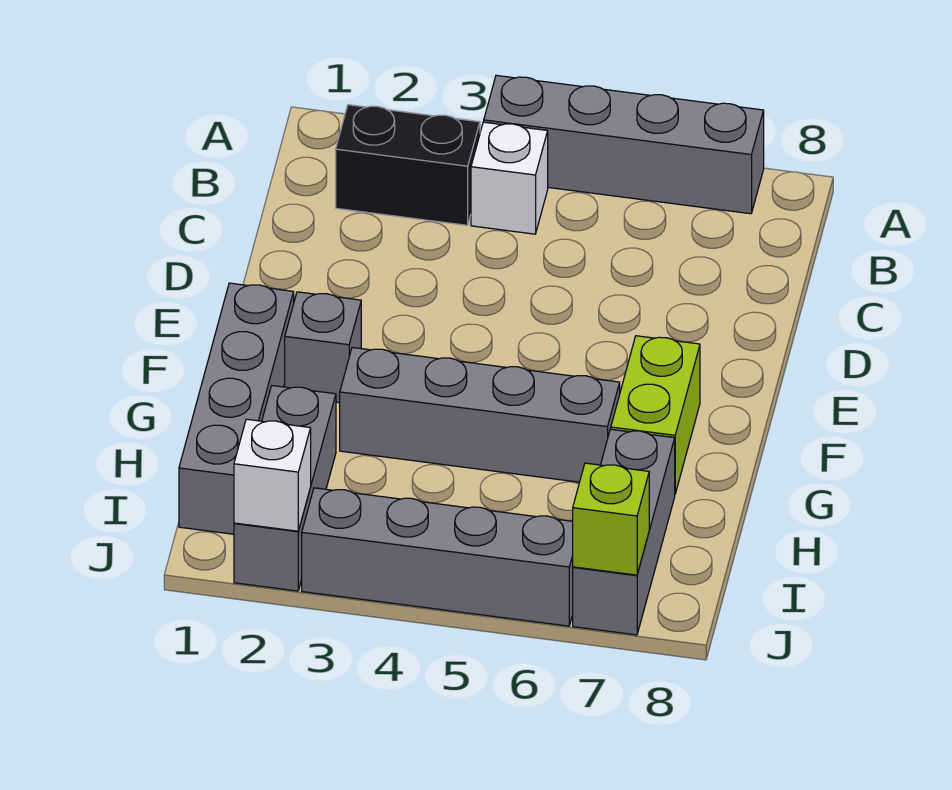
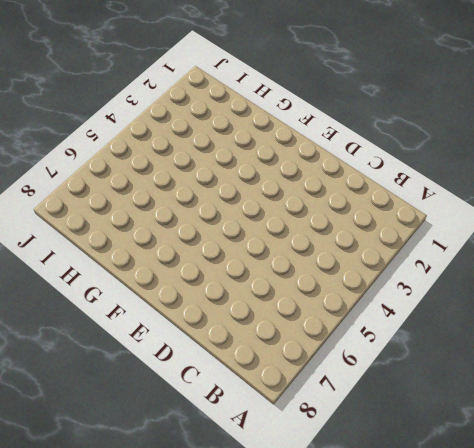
none -> grey brick A4:A7 level 1
none -> black brick B2:B3 level 1
none -> white brick B4 level 1

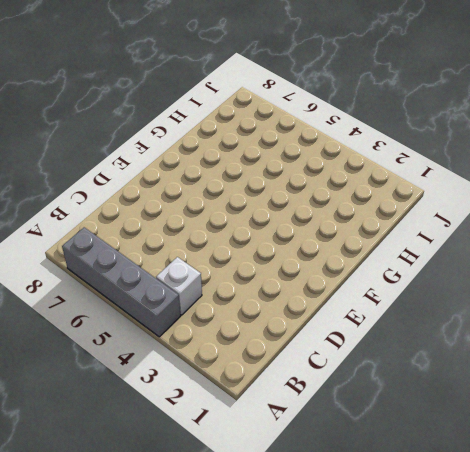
none -> black brick B2:B3 level 1
none -> grey brick F1:I1 level 1
none -> grey brick F2 level 1

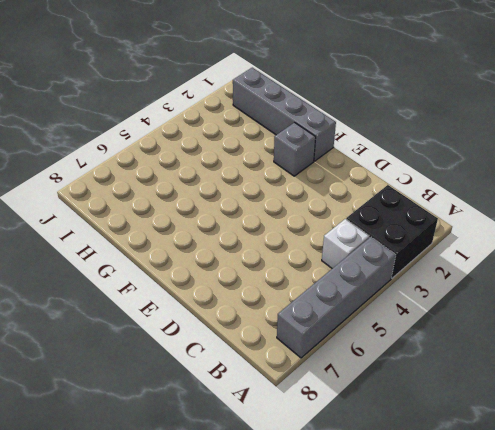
black brick A2:B3 level 1 -> black brick B2:B3 level 1
none -> lime brick F7:G7 level 1
none -> grey brick G3:G6 level 1
none -> grey brick H2:J2 level 1

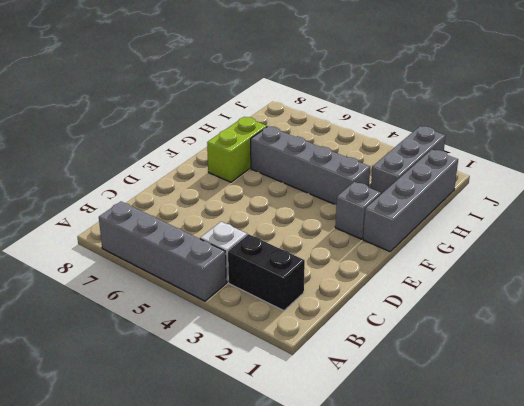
none -> grey brick H7:J7 level 1
none -> grey brick J3:J6 level 1
none -> white brick J2 level 2

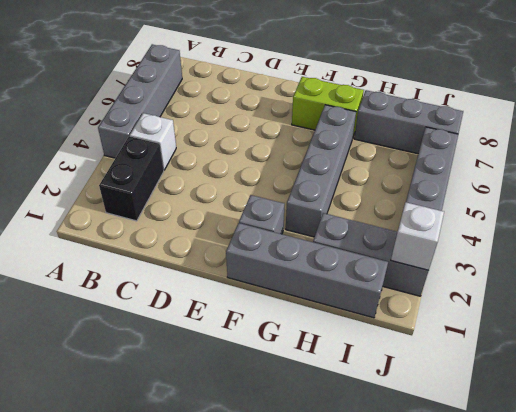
none -> lime brick J7 level 2

